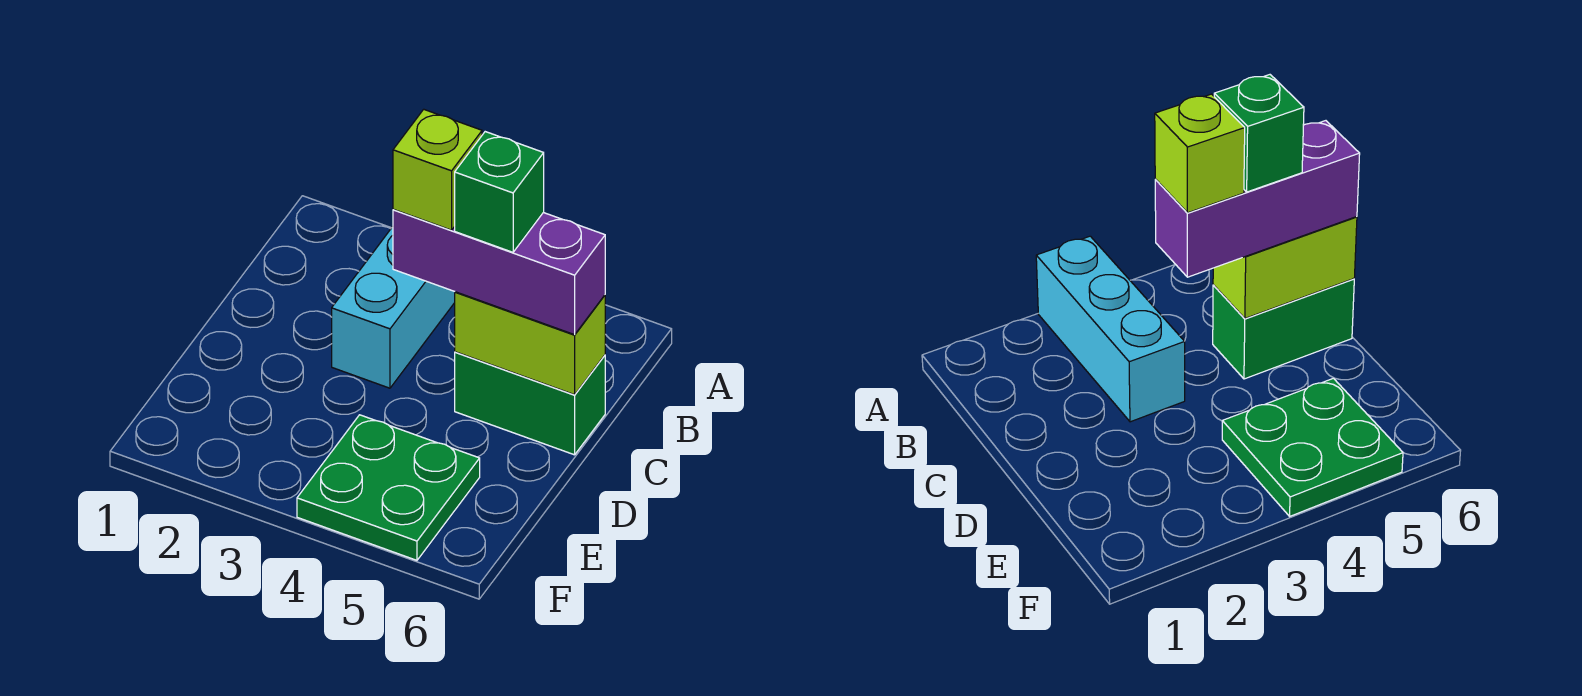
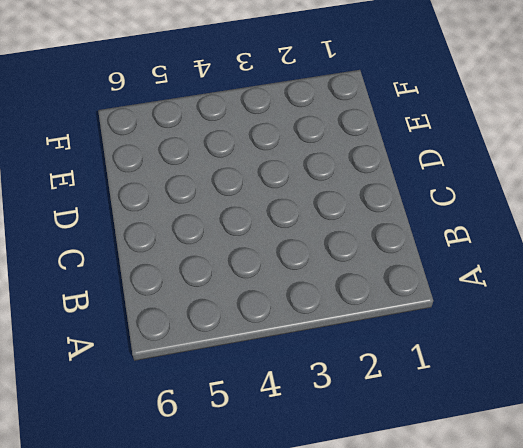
none -> cyan brick A3:C3 level 1
none -> green brick C5:C6 level 1

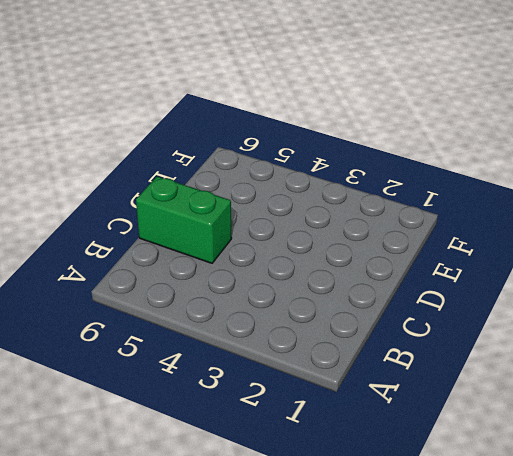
none -> cyan brick A3:C3 level 1
none -> green plate E4:F5 level 1

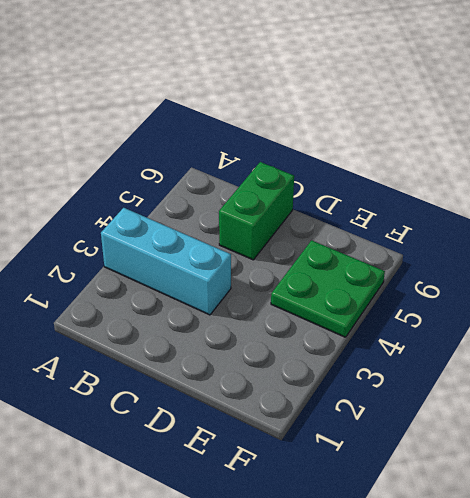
none -> lime brick C5:C6 level 2
none -> purple brick C4:C6 level 3

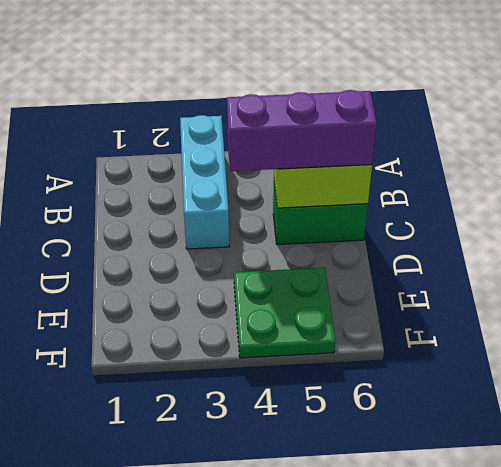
none -> lime brick C4 level 4
none -> green brick C5 level 4

